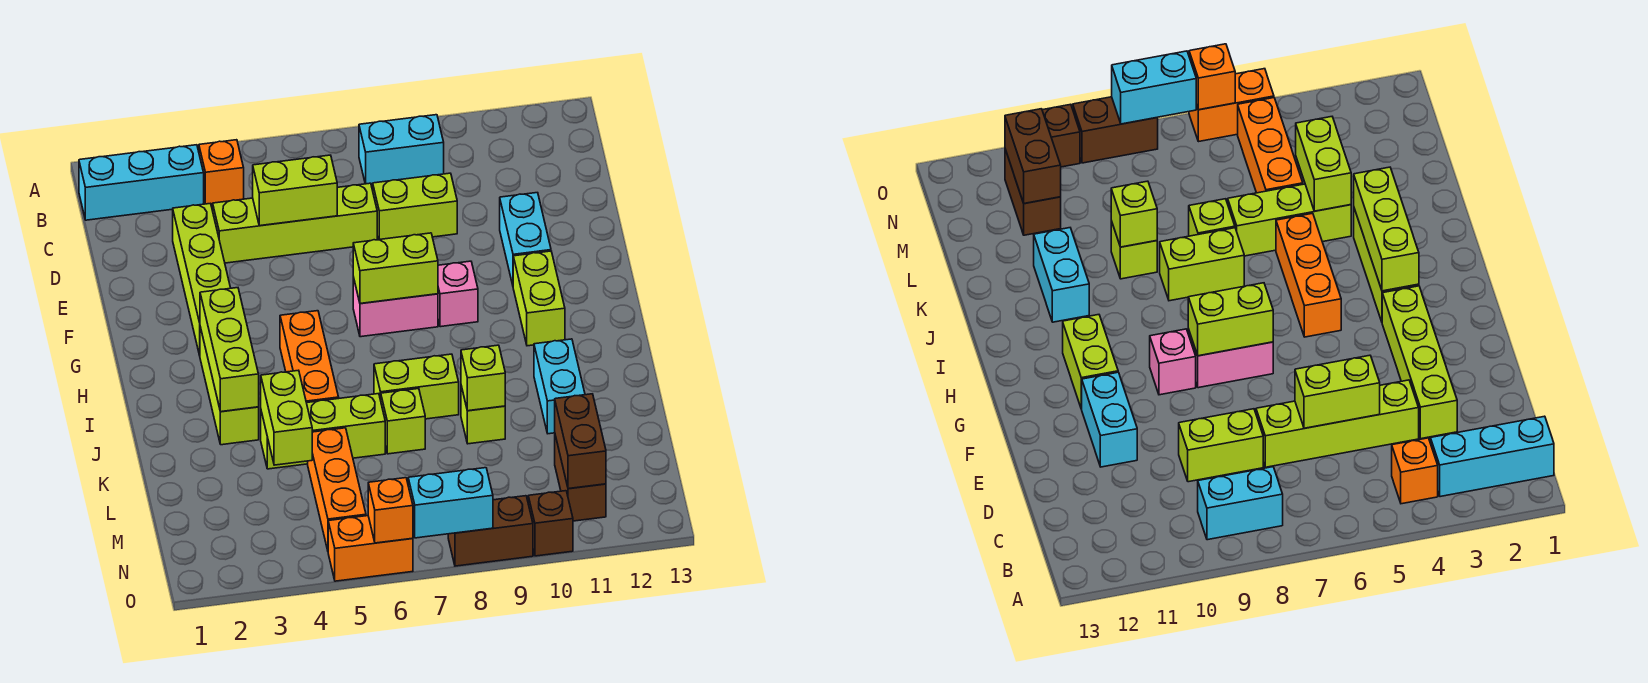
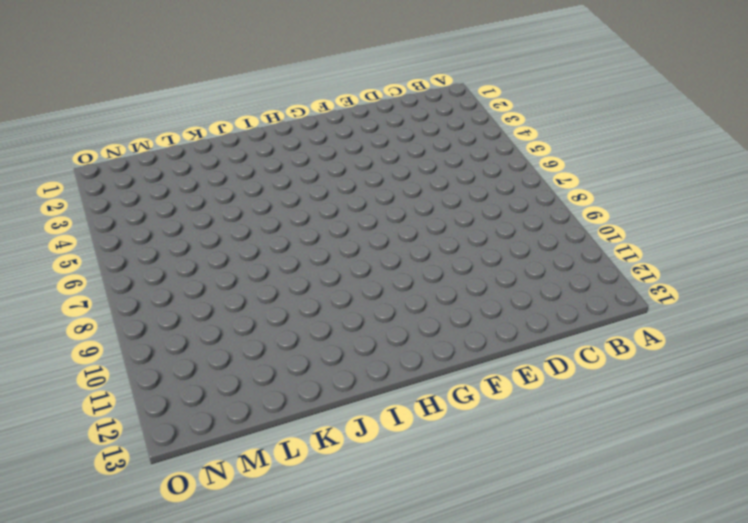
none -> cyan brick B1:B3 level 1
none -> orange brick B4 level 1
none -> cyan brick B8:B9 level 1
none -> lime brick D3:G3 level 1

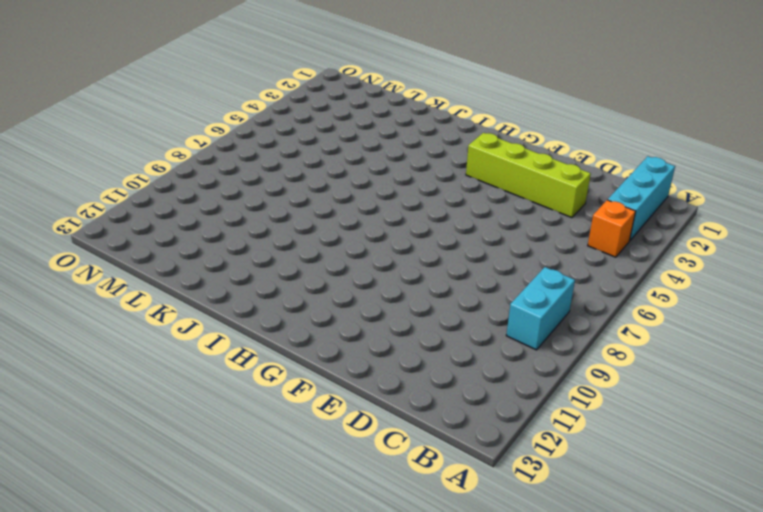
none -> lime brick D4:D7 level 1
none -> lime brick D8:D9 level 1
none -> cyan brick E11:F11 level 1
none -> pink brick G7:G8 level 1

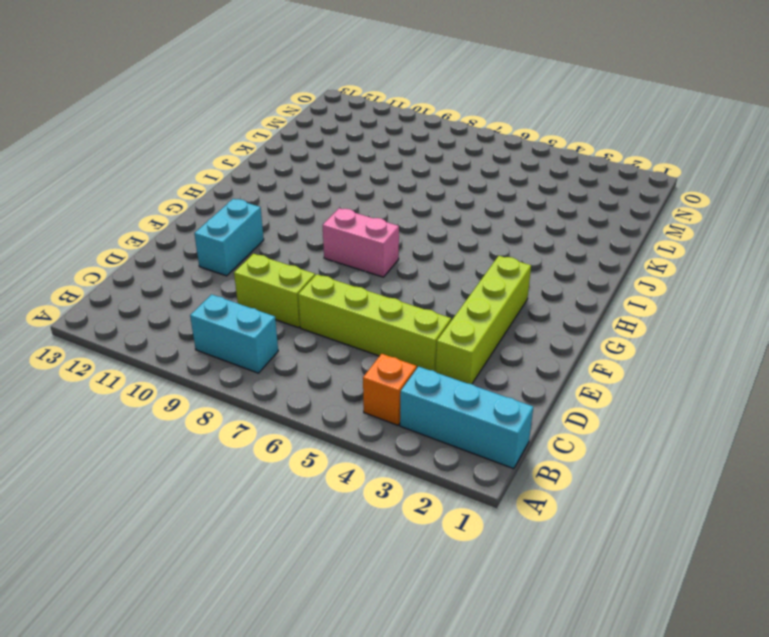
none -> pink brick G9 level 1
none -> lime brick G11:H11 level 1
none -> lime brick H3:J3 level 1
none -> orange brick H5:J5 level 1

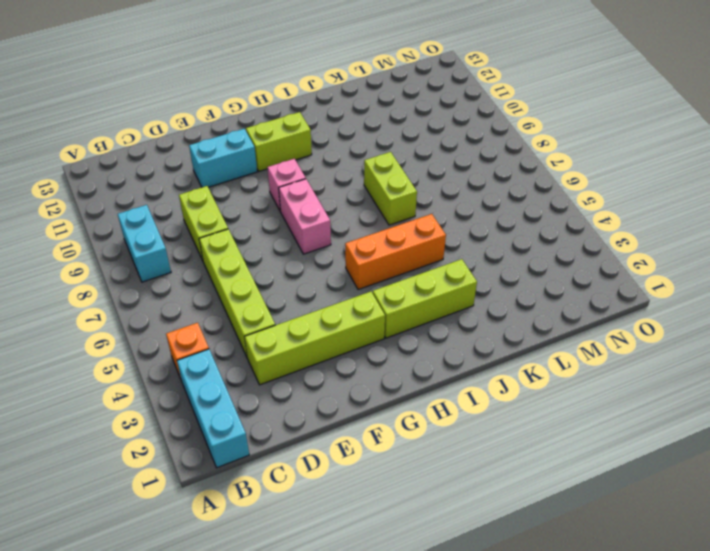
none -> cyan brick J11:K11 level 1
none -> lime brick K4:K6 level 1
none -> lime brick K7 level 1
none -> lime brick K9 level 1

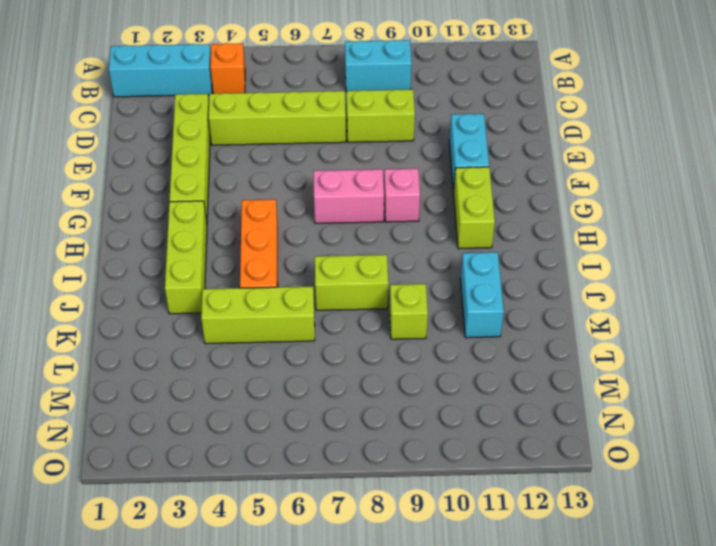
none -> lime brick K7 level 1
none -> orange brick L5:N5 level 1
none -> brown brick M11:N11 level 1
none -> orange brick O5:O6 level 1

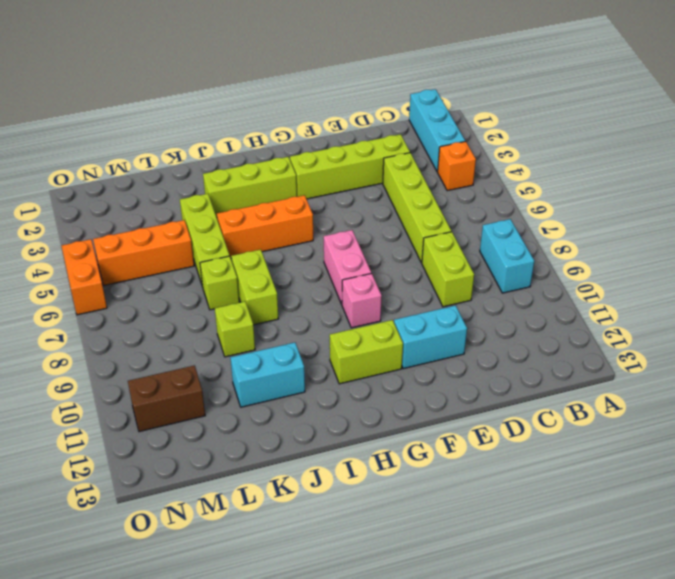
none -> brown brick O8:O9 level 1
none -> brown brick O10 level 1
none -> lime brick D5:D6 level 2
none -> lime brick G7:G8 level 2

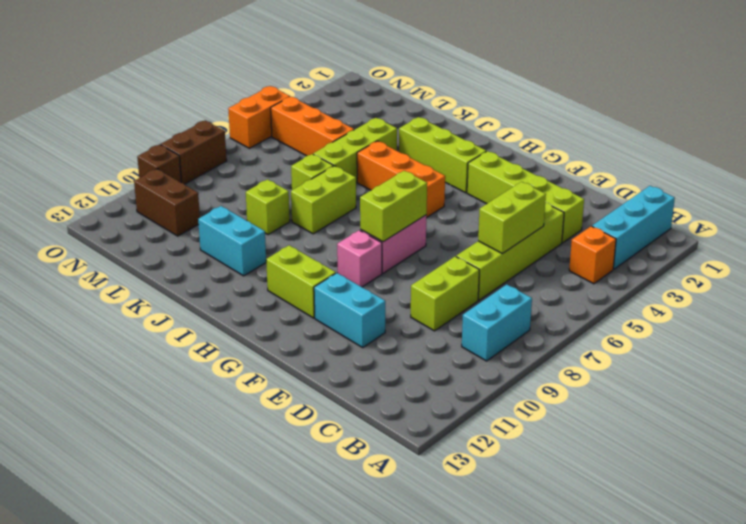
none -> lime brick H3:J3 level 2
none -> lime brick K4:L4 level 2
none -> lime brick K9 level 2
none -> brown brick M11:N11 level 2

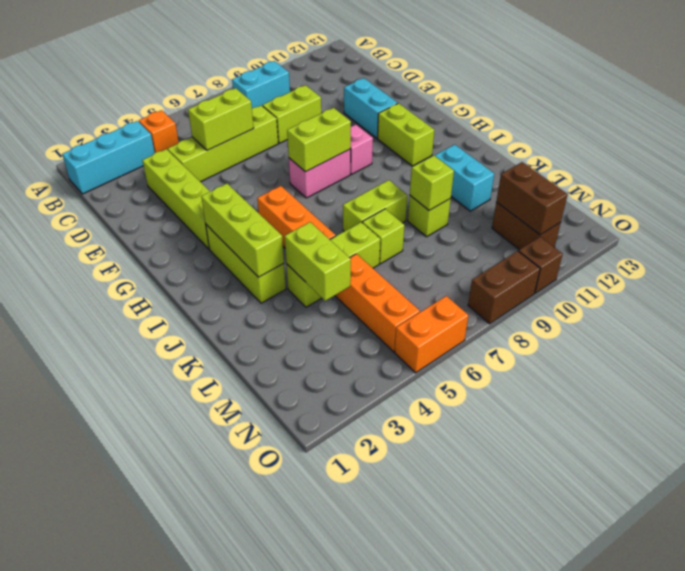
none -> orange brick O6 level 2
none -> cyan brick O7:O8 level 2

